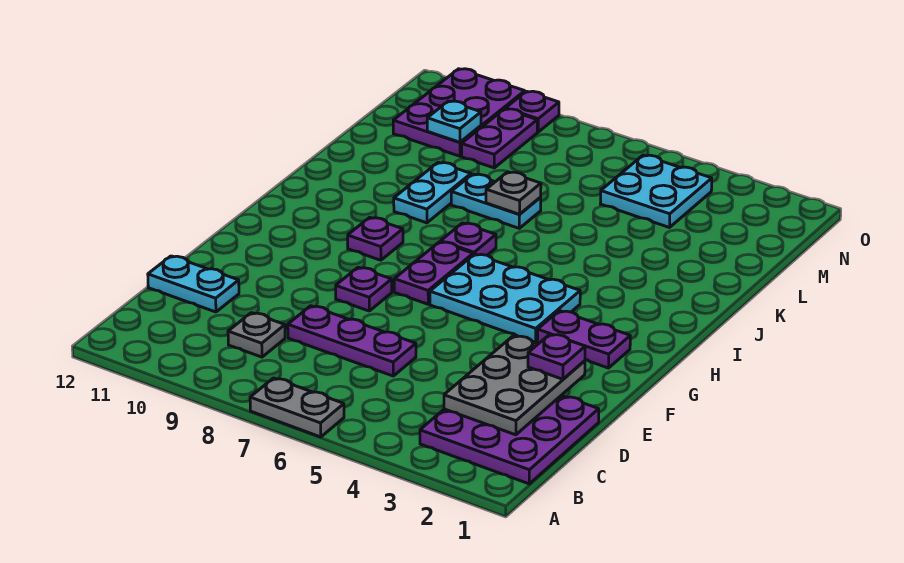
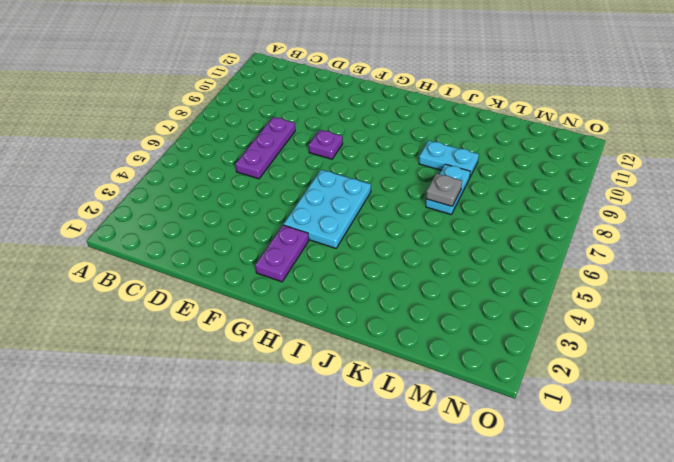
none -> grey plate A6:A7 level 1
none -> purple plate B1:D3 level 1
none -> grey plate C9 level 1

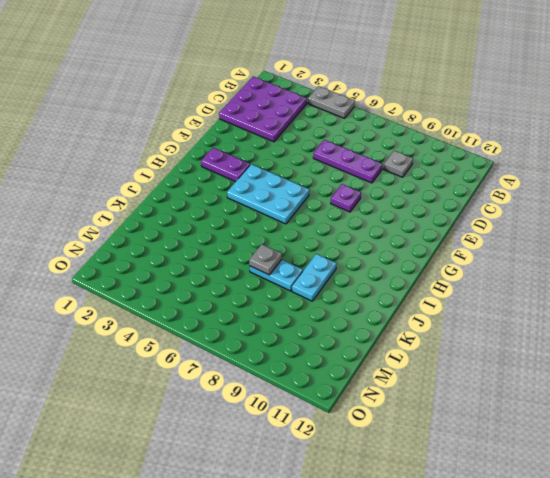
grey plate A4:A5 level 1 -> grey plate A6:A7 level 1
none -> cyan plate D11:D12 level 1
none -> purple plate G7:H7 level 1
none -> purple plate H9 level 1

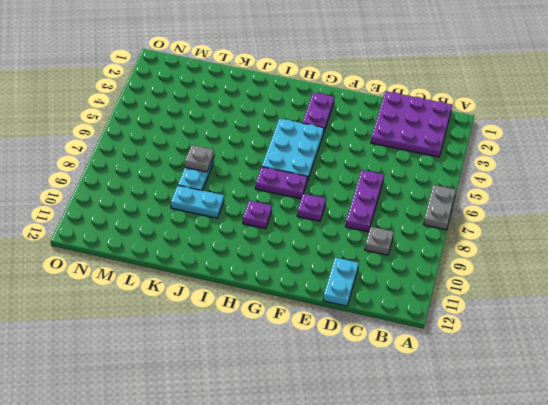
none -> purple plate I7 level 1
none -> cyan plate M4:N5 level 1
none -> purple plate M9:N9 level 1

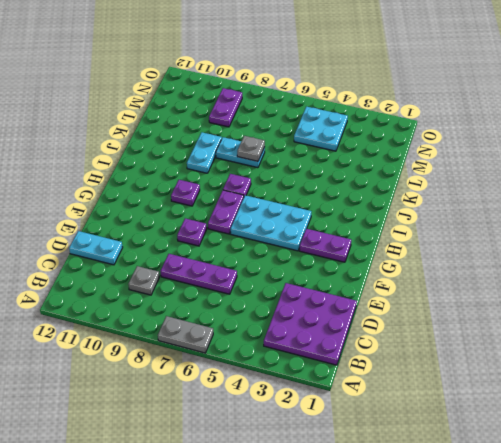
none -> purple plate M10:O11 level 1
none -> purple plate O9 level 1
none -> grey plate C2:E3 level 2

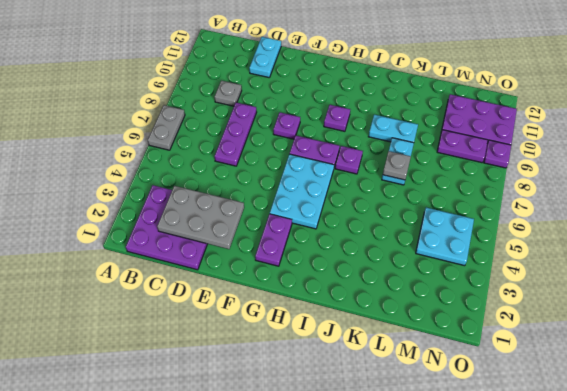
none -> cyan plate M10 level 2
none -> purple plate E2 level 3

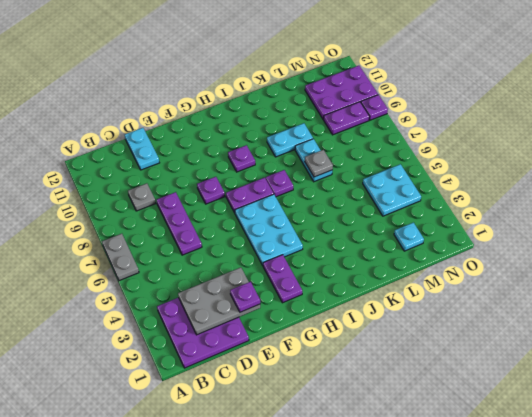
cyan plate M2 level 1 -> cyan plate M10 level 2

